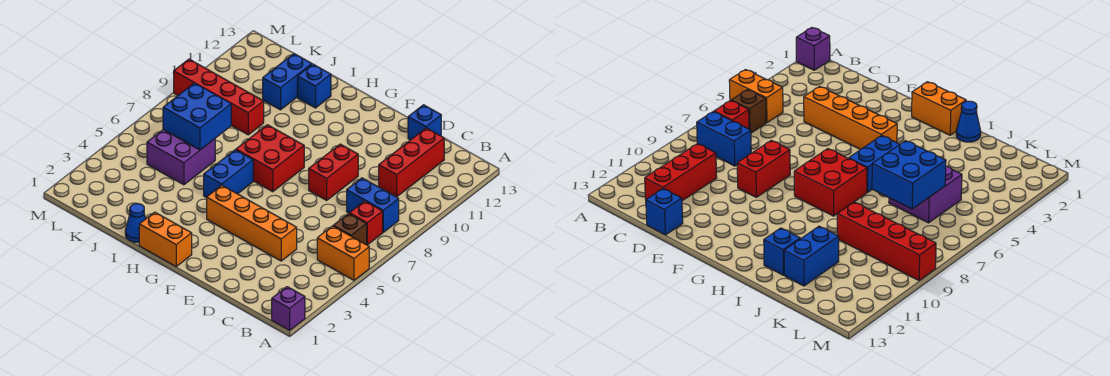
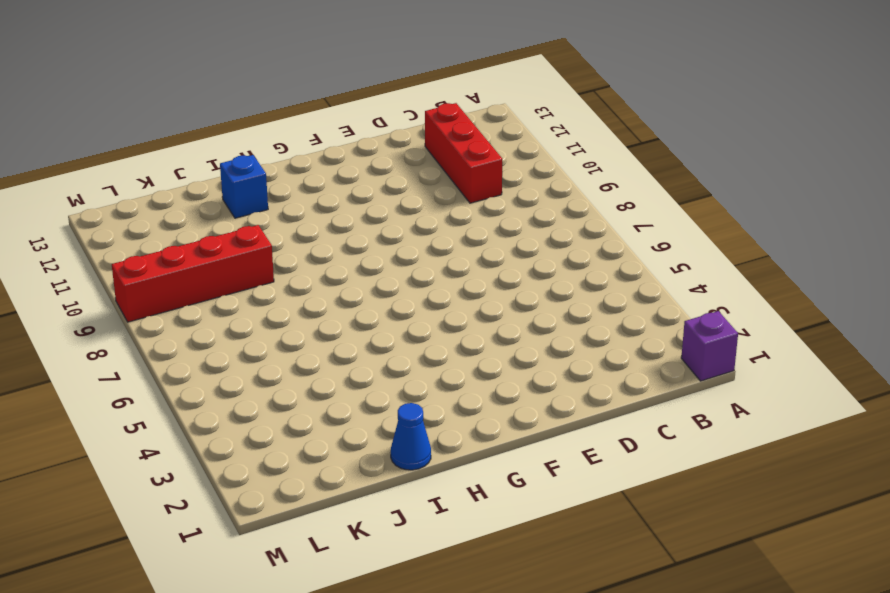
none -> orange brick A5:B5 level 1
none -> brown brick B6 level 1
none -> red brick B7 level 1

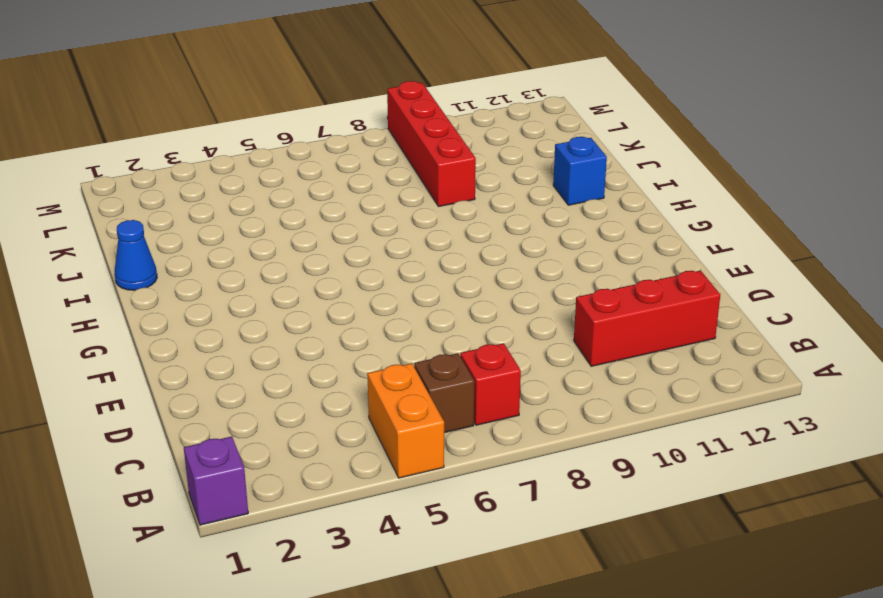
none -> blue brick B8:C8 level 1
none -> orange brick D4:G4 level 1
none -> blue brick D13 level 1

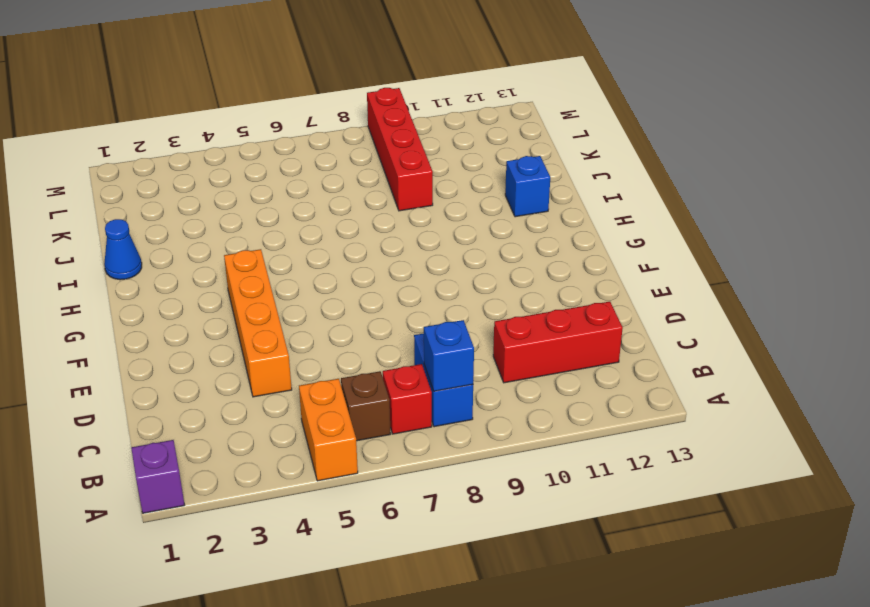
blue brick B8 level 2 -> blue brick D13 level 1
none -> red brick E8:E9 level 1
none -> orange brick G1:H1 level 1
none -> red brick G7:H8 level 1

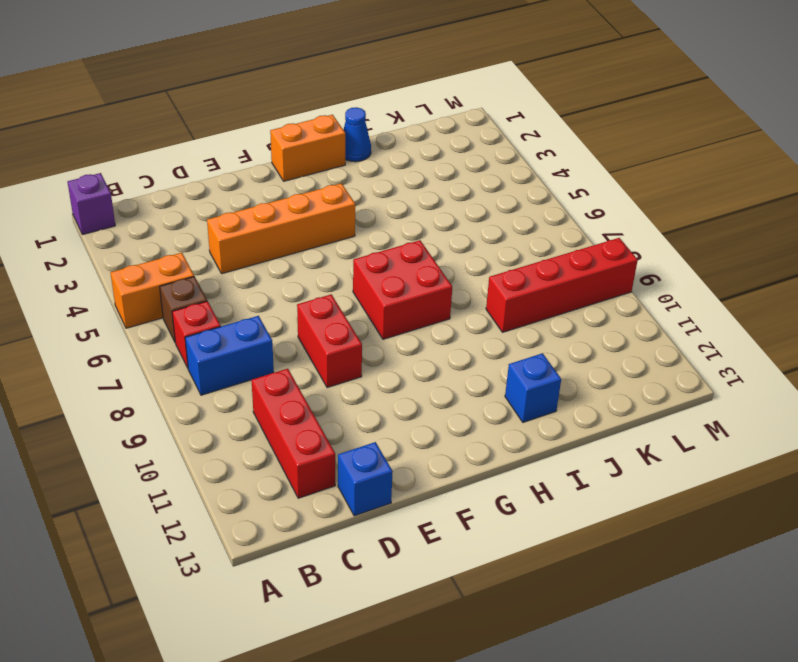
none -> blue brick H5:H6 level 1
none -> purple brick J5:K6 level 1
none -> blue brick J11:J12 level 1

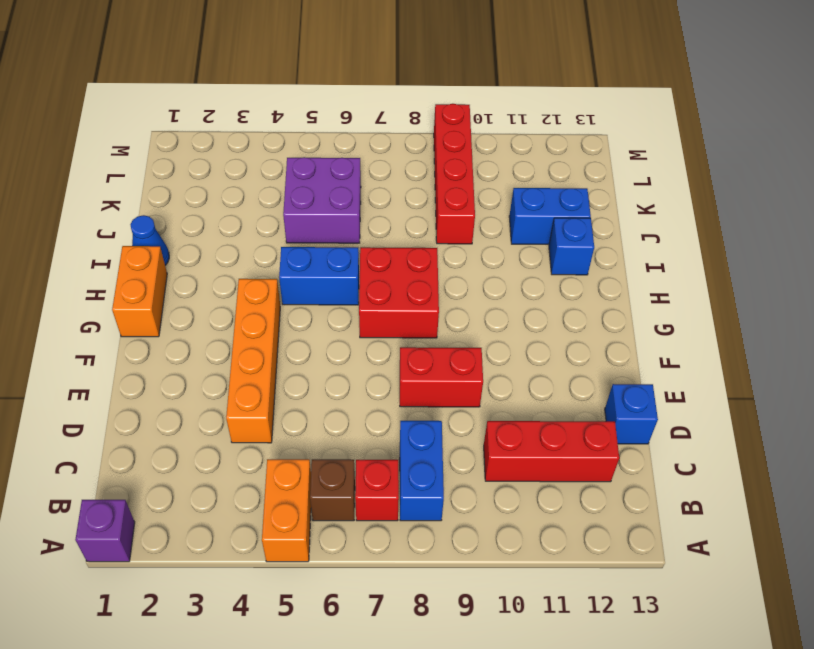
none -> blue brick J6:K7 level 2

